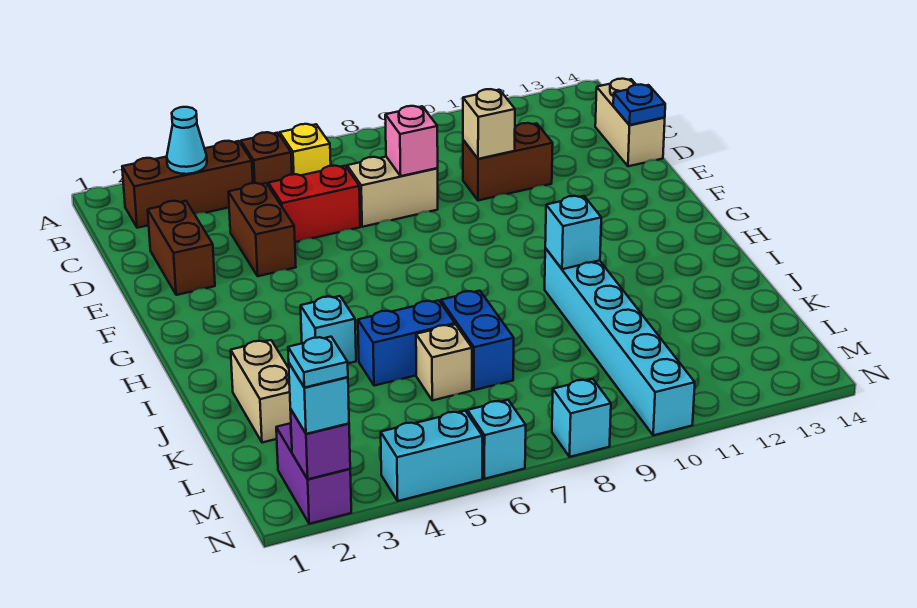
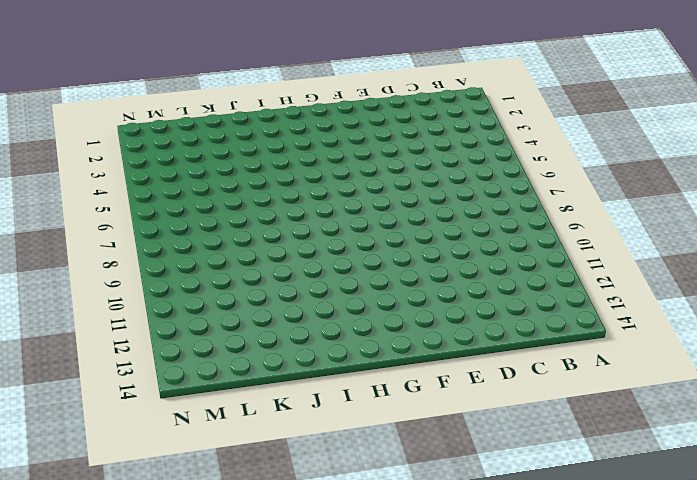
none -> brown brick B2:B4 level 1
none -> brown brick B5 level 1
none -> yellow brick B6 level 1

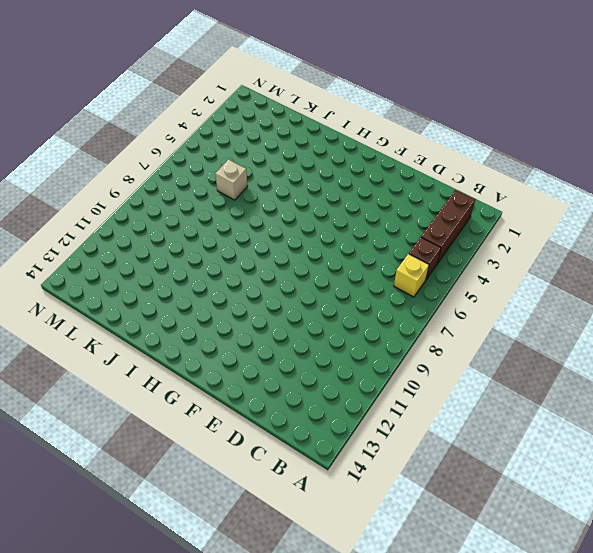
none -> tan brick C14:D14 level 1
none -> brown brick D2:E2 level 1
none -> brown brick D4:E4 level 1

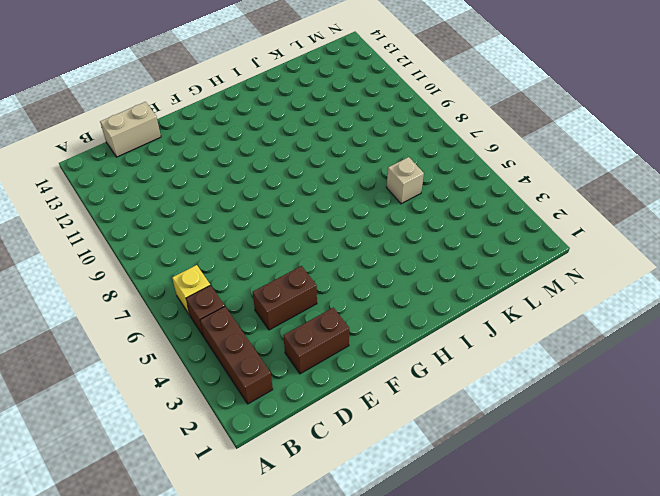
none -> red brick D5:D6 level 1
none -> tan brick D7:D8 level 1
none -> brown brick D10:D11 level 1

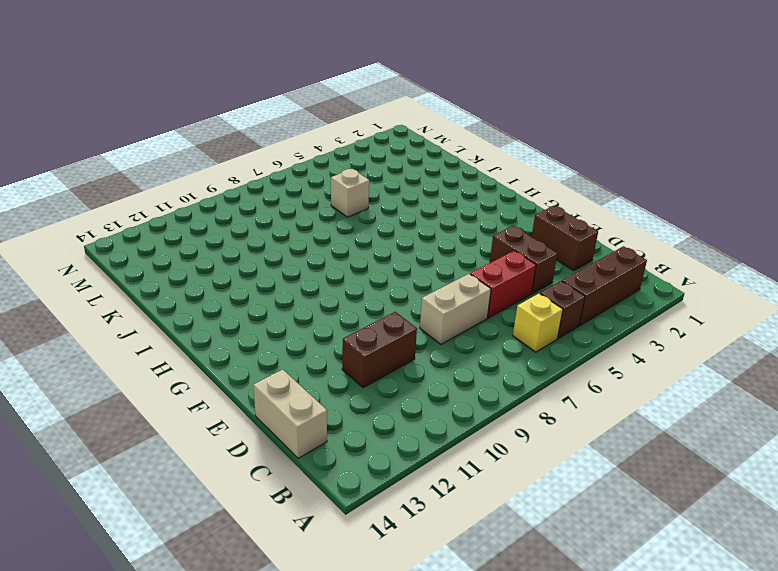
none -> cyan brick I4 level 1
none -> cyan brick I10:N10 level 1
none -> tan brick J2:K2 level 1

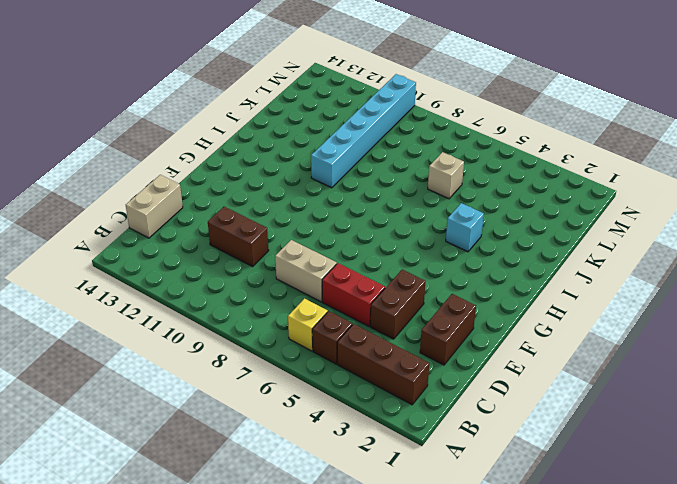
none -> tan brick J2:K2 level 1
none -> blue brick J5:J6 level 1
none -> blue brick J7:K7 level 1

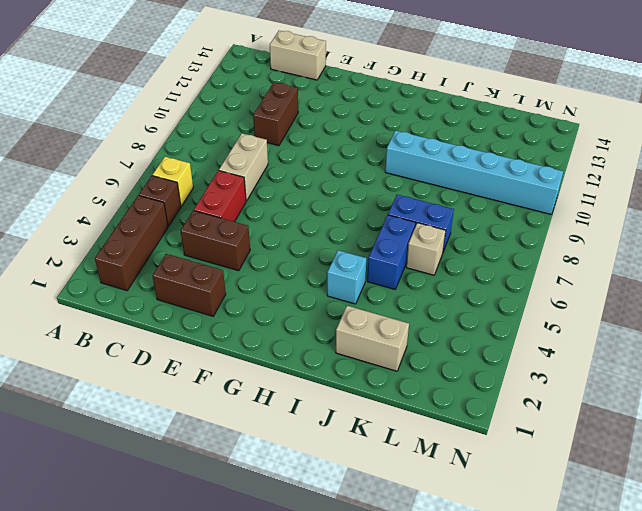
none -> purple brick M2:N2 level 1
none -> cyan brick N4:N5 level 1
none -> cyan brick N6 level 1

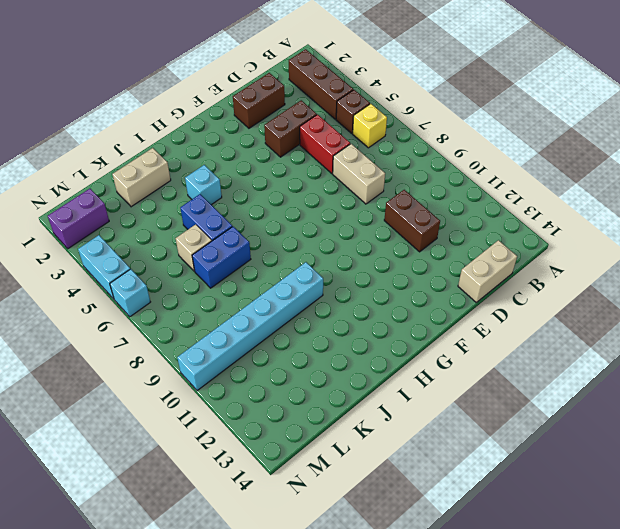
none -> cyan brick N8 level 1
none -> cyan cone B3 level 2
none -> pink brick D8 level 2

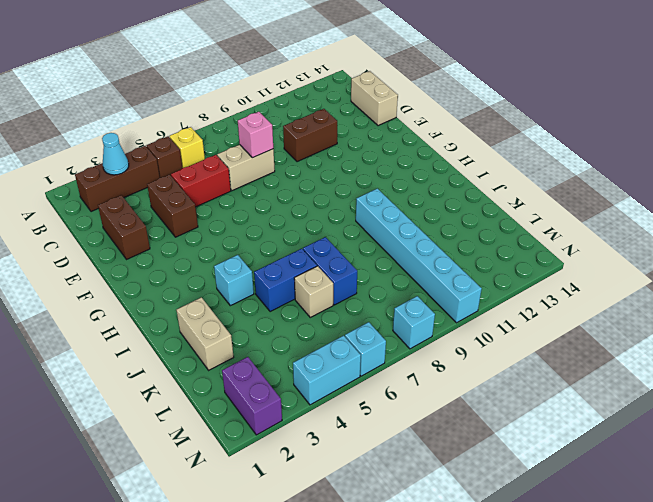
none -> tan brick D10 level 2
none -> blue plate D14 level 2
none -> cyan brick I10 level 2

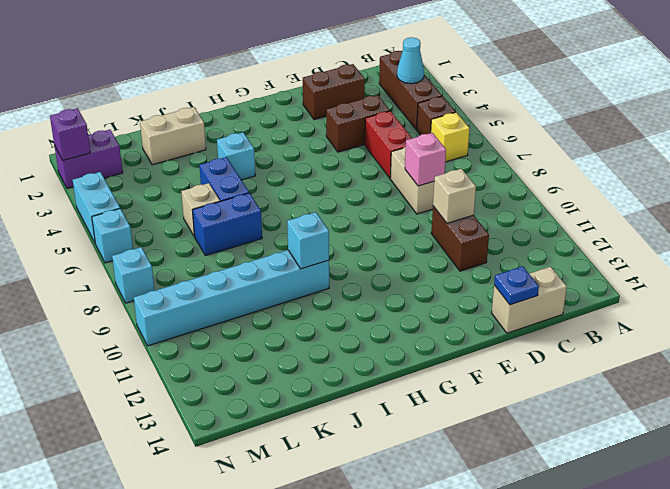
none -> cyan brick N2 level 3
none -> cyan plate N2 level 4

